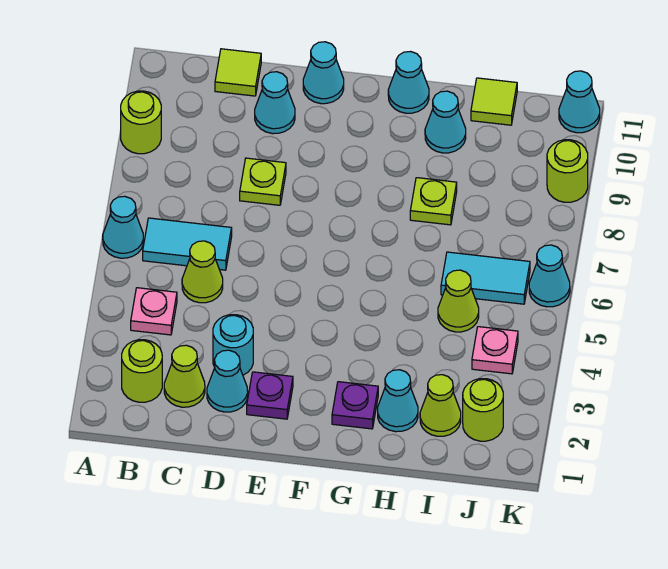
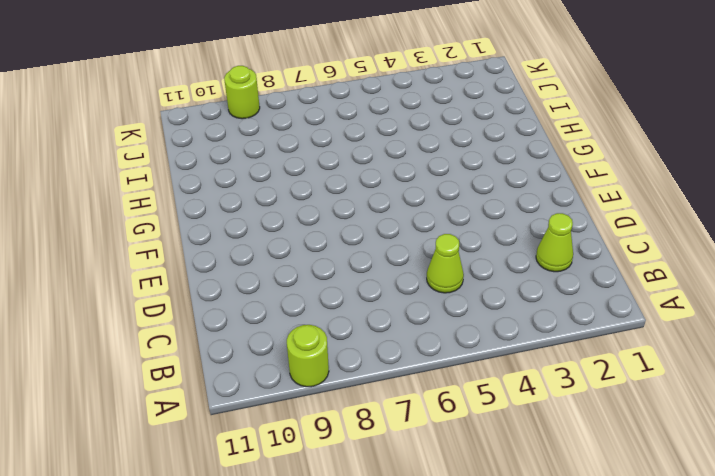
none -> cyan cone A6 level 1
none -> lime round brick B2 level 1
none -> pink plate B4 level 1

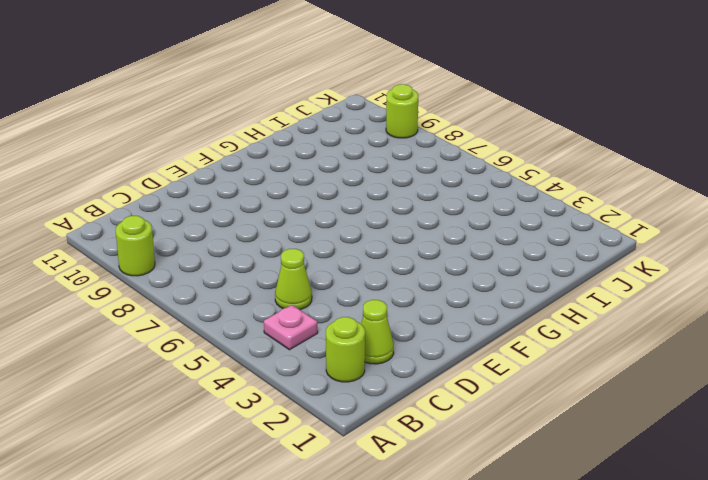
none -> cyan cone A6 level 1
none -> cyan tile B6:C6 level 1
none -> lime tile C11 level 1

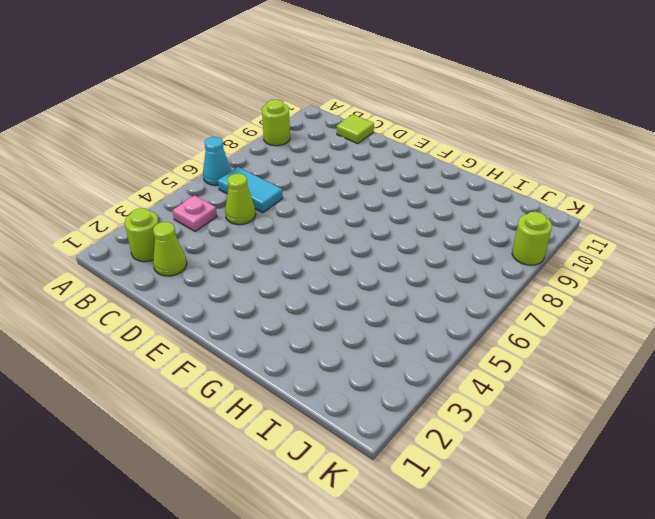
none -> cyan cone D2 level 1
none -> cyan round brick D3 level 1
none -> lime plate D8 level 1

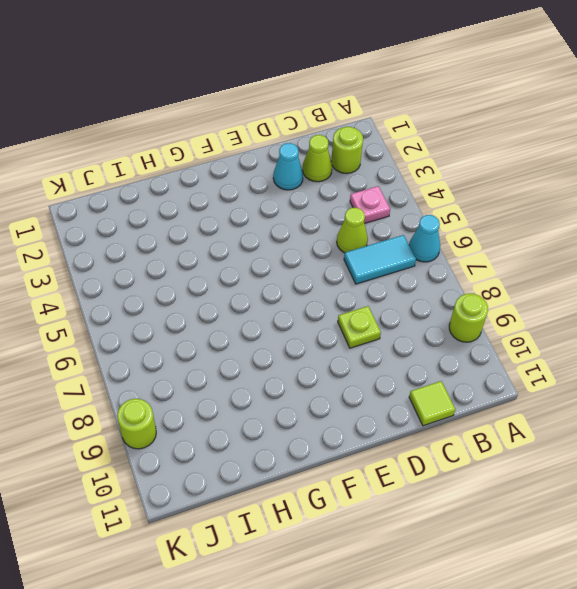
none -> cyan round brick D3 level 1
none -> cyan cone D10 level 1
none -> purple plate E2 level 1

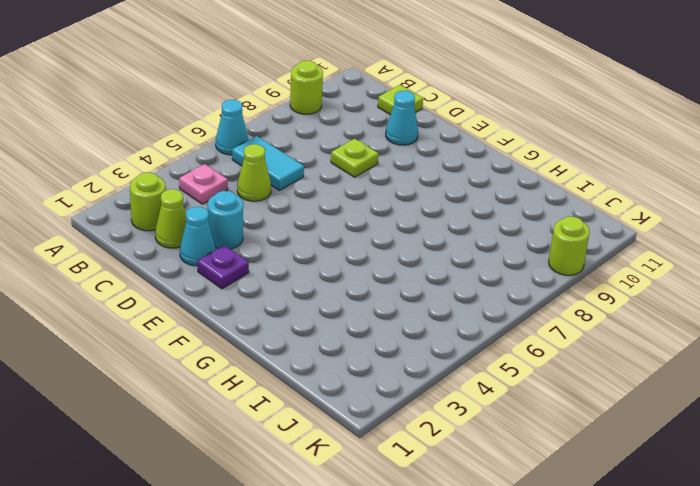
none -> cyan cone E11 level 1
none -> purple plate G2 level 1
none -> cyan cone G11 level 1

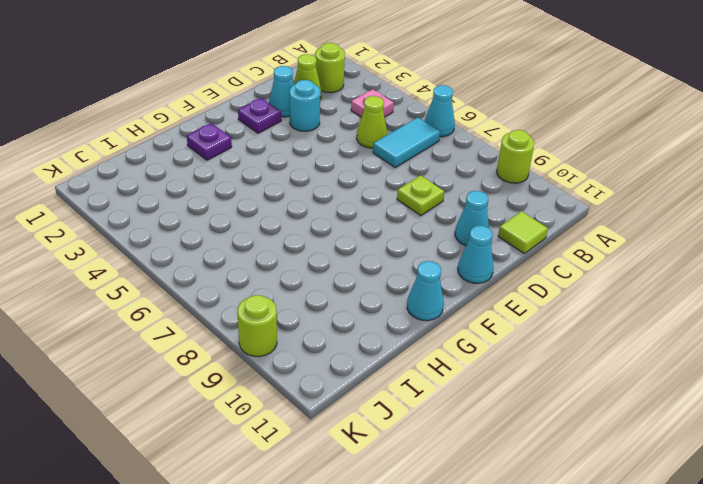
none -> cyan cone H2 level 1
none -> lime plate H8 level 1
none -> cyan cone H10 level 1

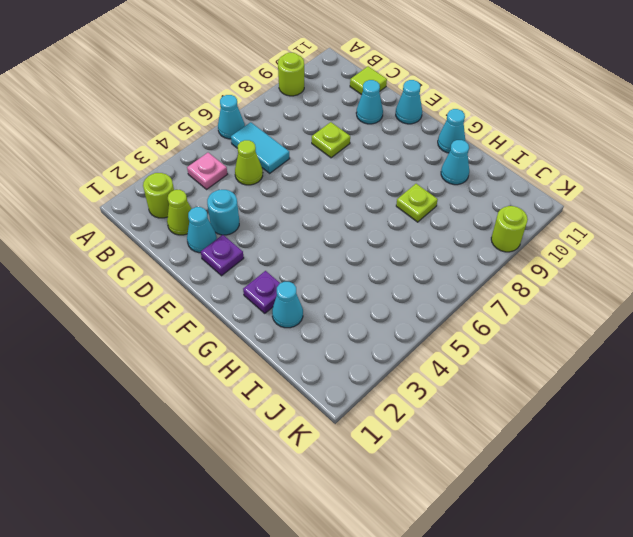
none -> lime cone I2 level 1
none -> lime cone I5 level 1
none -> cyan tile I6:J6 level 1

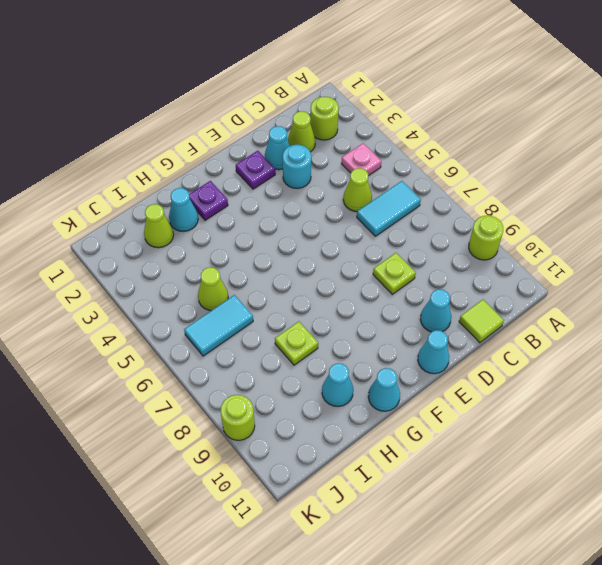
none -> cyan cone A6 level 1
none -> lime tile I11 level 1
none -> lime round brick J2 level 1

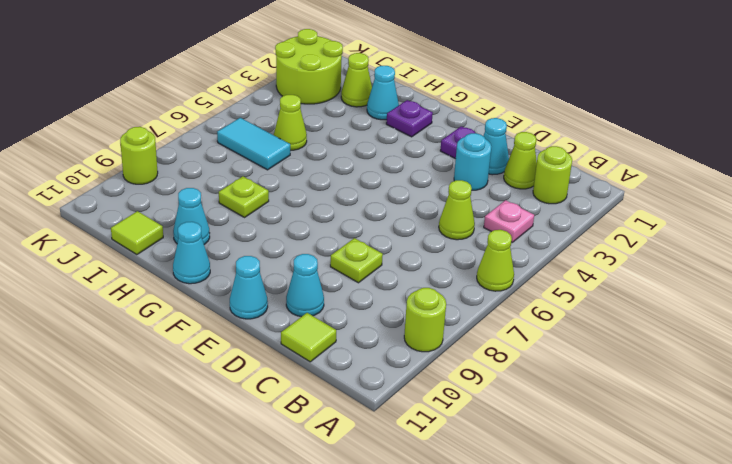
lime cone A6 level 1 -> cyan cone A6 level 1
lime round brick J2:K3 level 1 -> lime round brick J2 level 1
none -> cyan tile B6:C6 level 1
none -> pink plate J4 level 1
none -> cyan cone K6 level 1

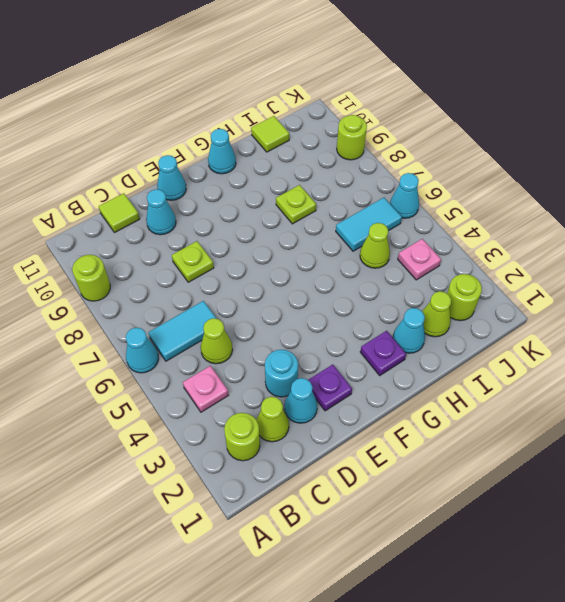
none -> cyan cone H10 level 1
none -> cyan cone K11 level 1

